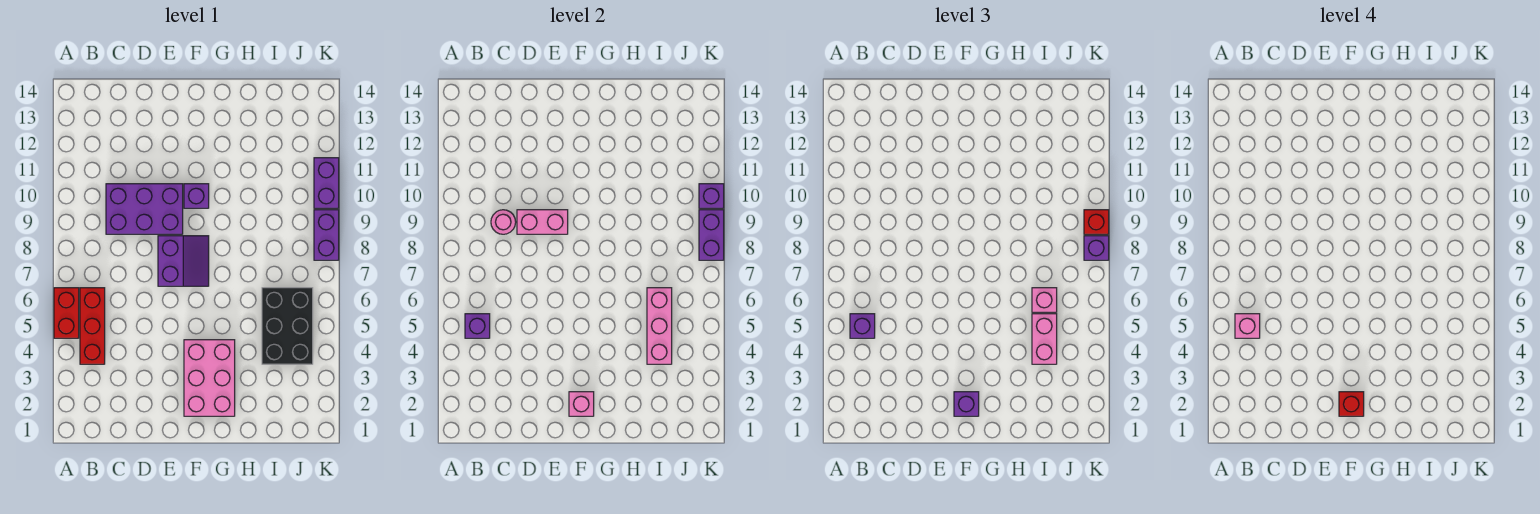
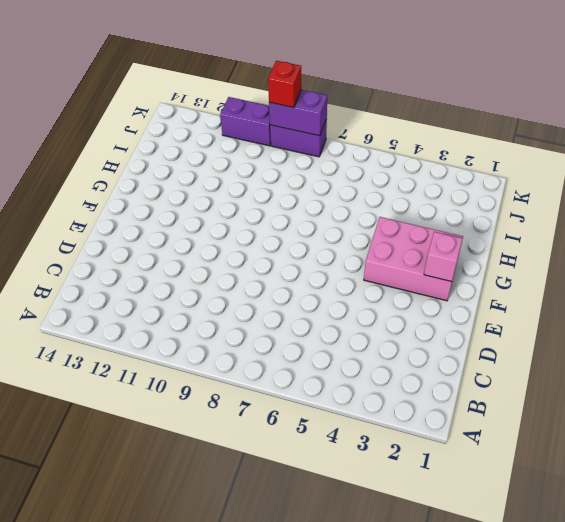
none -> red brick A5:A6 level 1
none -> red brick B4:B6 level 1
none -> purple brick C9:E10 level 1

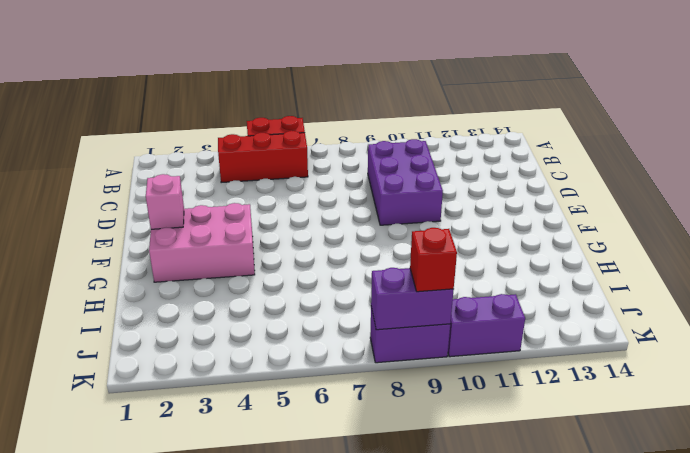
none -> purple slope E7:F8 level 1 top E
none -> purple brick F10 level 1
none -> black brick I4:J6 level 1

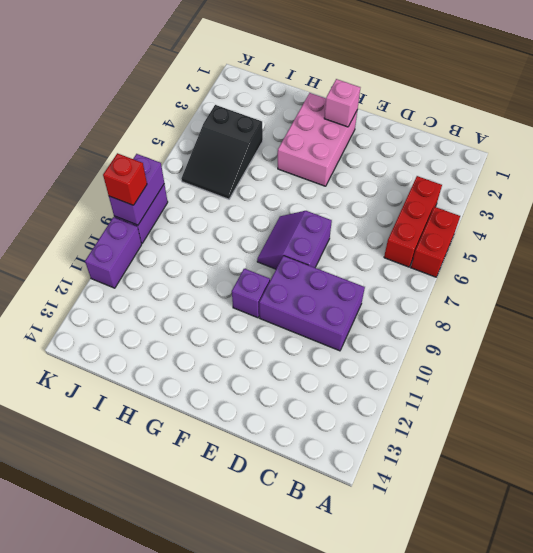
black slope I4:J6 level 1 top 4 -> black brick I4:J6 level 1
none -> purple brick B5 level 2
none -> pink round brick C9 level 2
none -> pink brick D9:E9 level 2

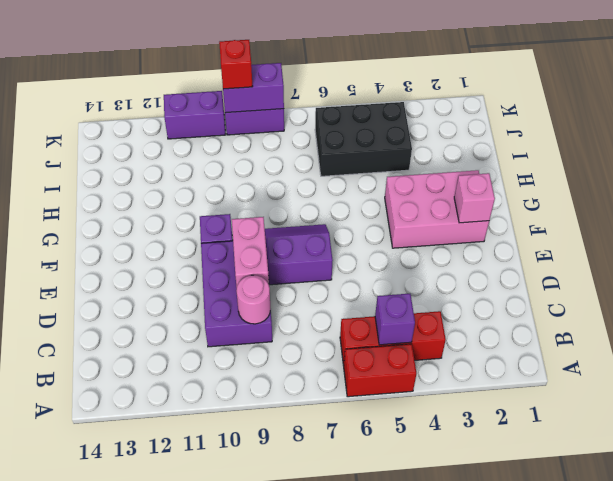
none -> pink brick I4:I6 level 2
none -> purple brick K10 level 2
none -> purple brick B5 level 3

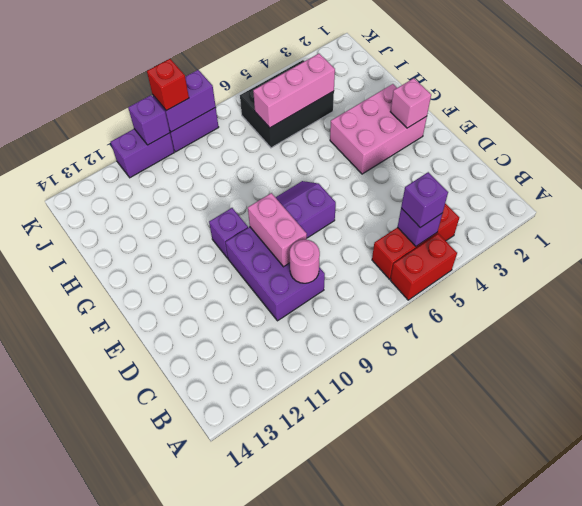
none -> purple brick F2 level 3
none -> pink brick I4:I5 level 3
none -> pink brick I6 level 3

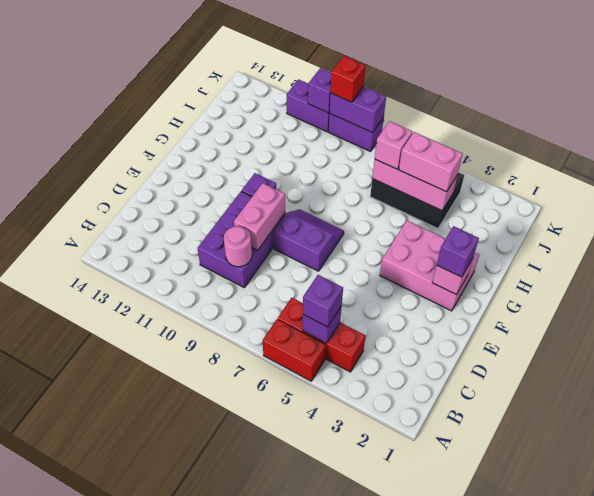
none -> purple brick K8 level 3
none -> pink brick B5 level 4
none -> red brick F2 level 4

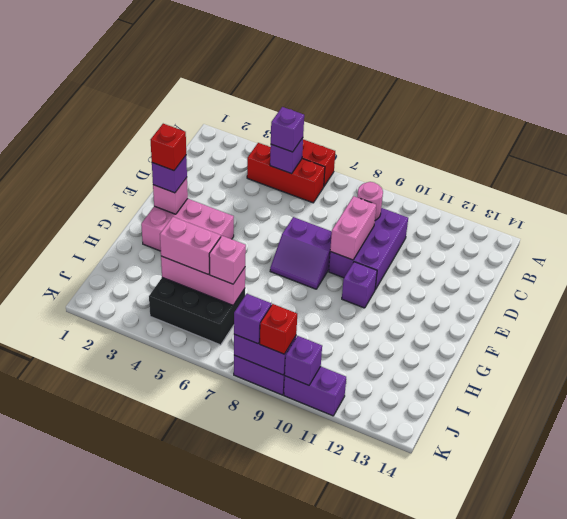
none -> pink brick B5 level 4

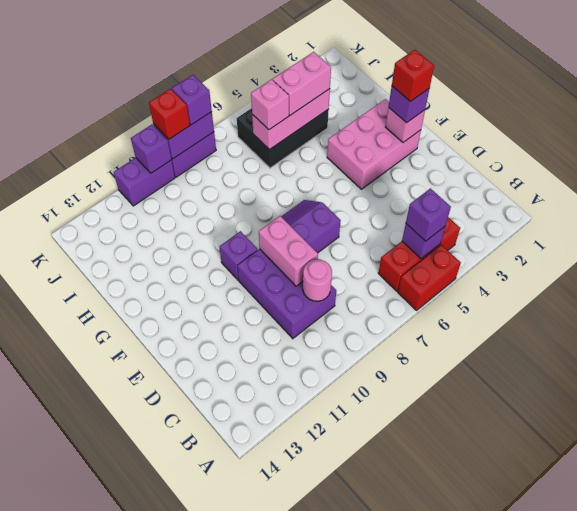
none -> pink brick B5 level 4

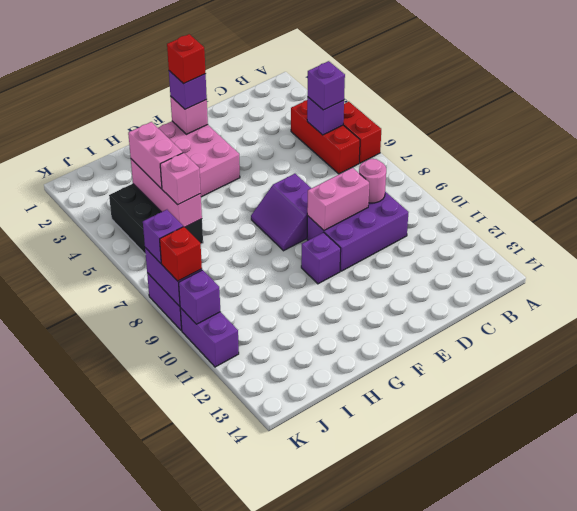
none -> pink brick B5 level 4

